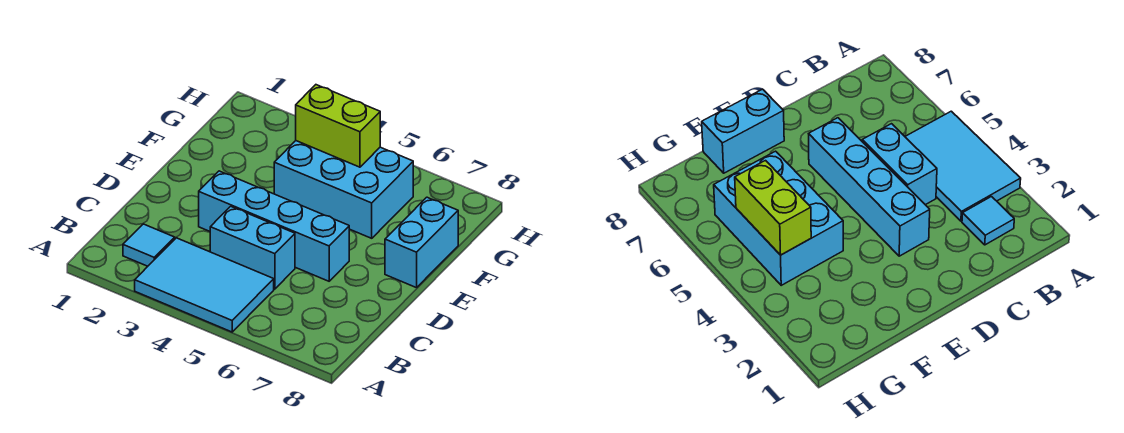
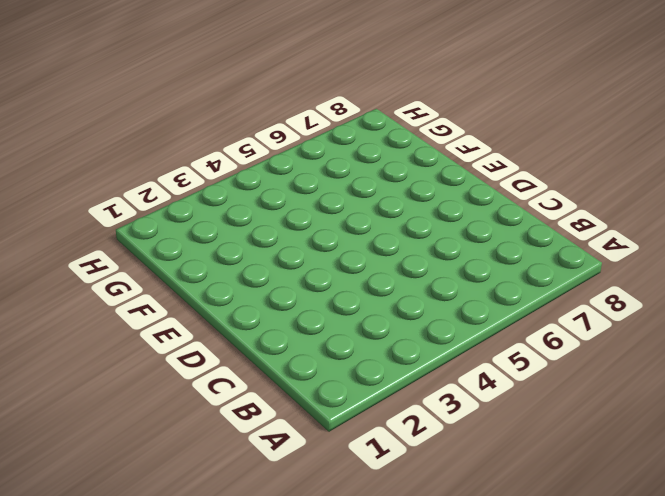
none -> cyan tile A3:B5 level 1
none -> cyan tile B2 level 1

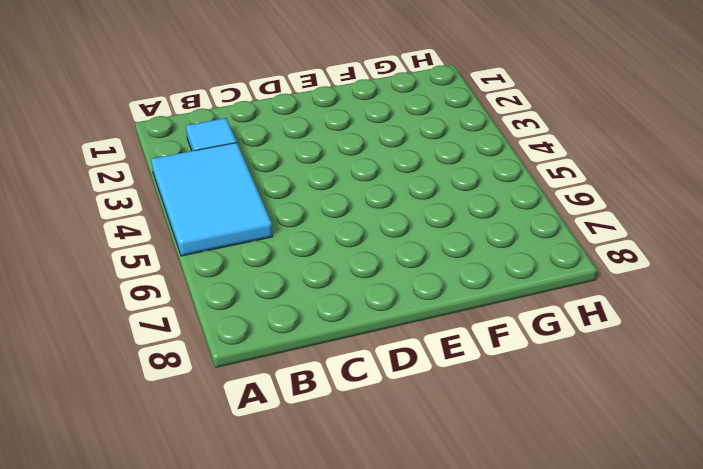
none -> cyan brick C4:C5 level 1
none -> cyan brick D3:D6 level 1

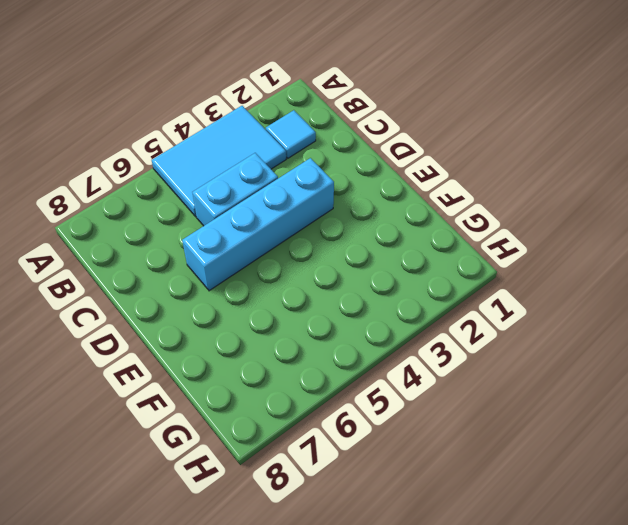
none -> cyan brick E8:F8 level 1
none -> cyan brick F4:G6 level 1

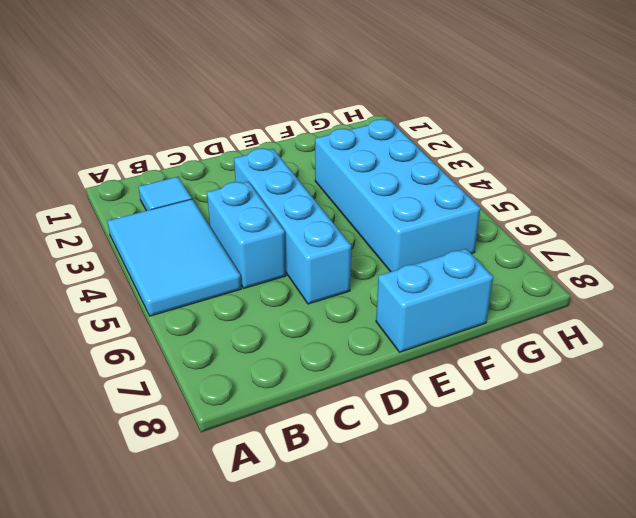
cyan brick F3:G6 level 1 -> cyan brick F4:G6 level 1
none -> lime brick G4:G5 level 2

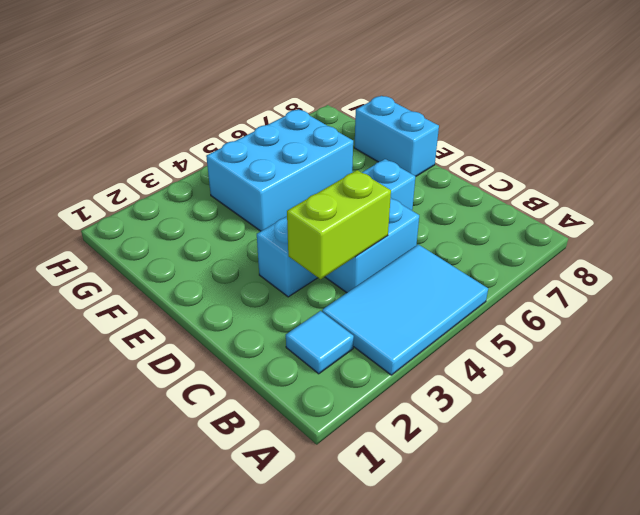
lime brick C3:C4 level 2 -> lime brick G4:G5 level 2

